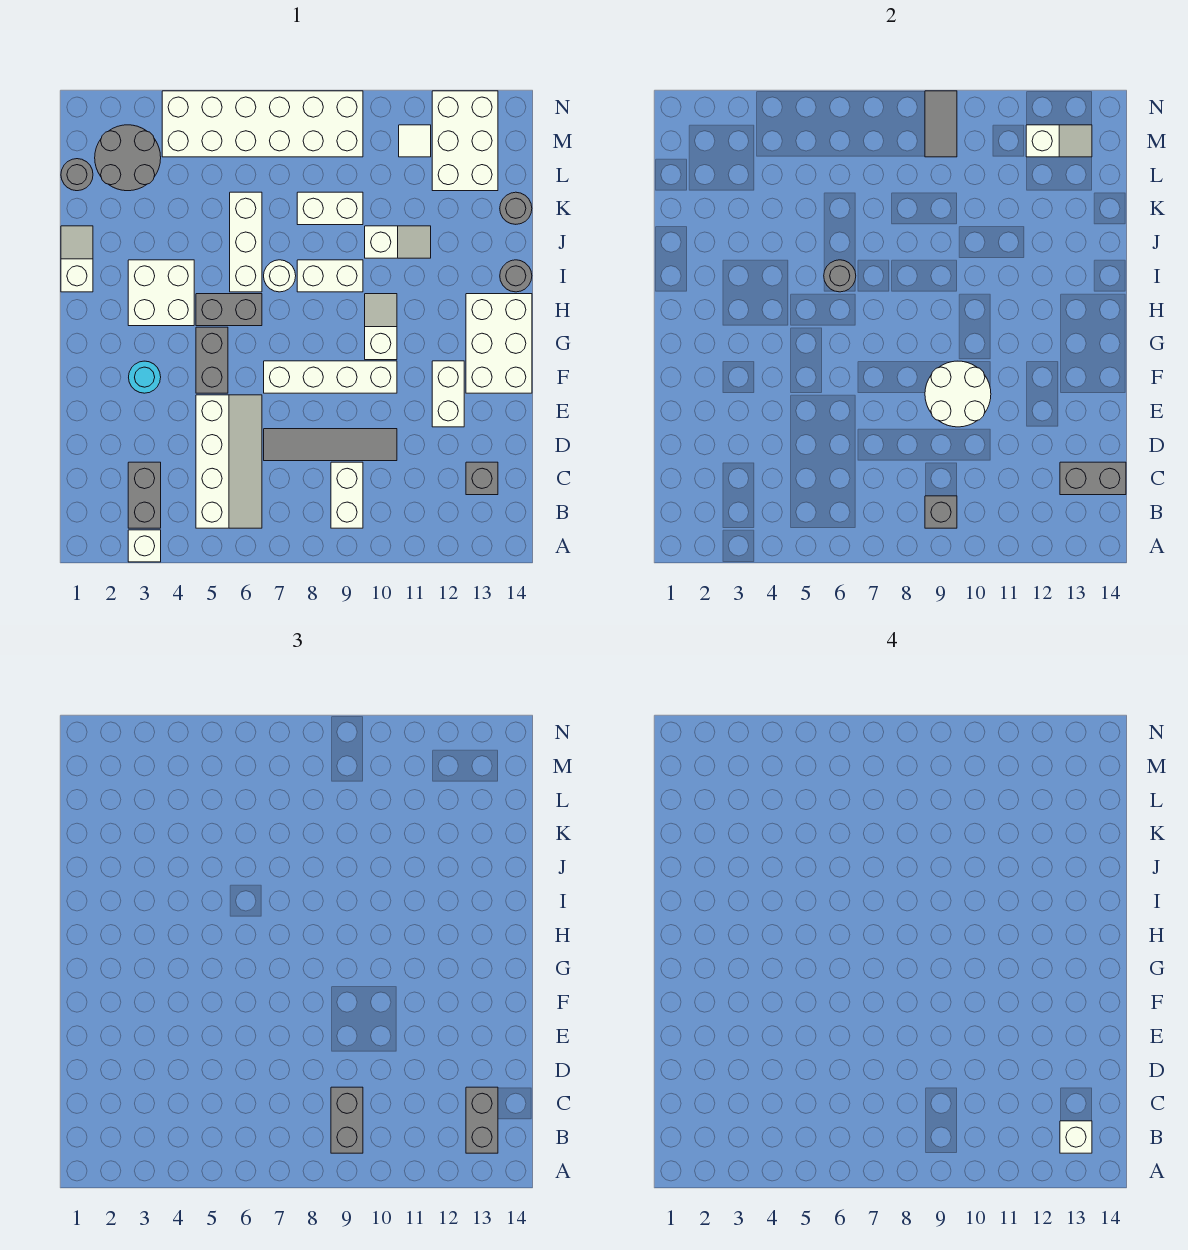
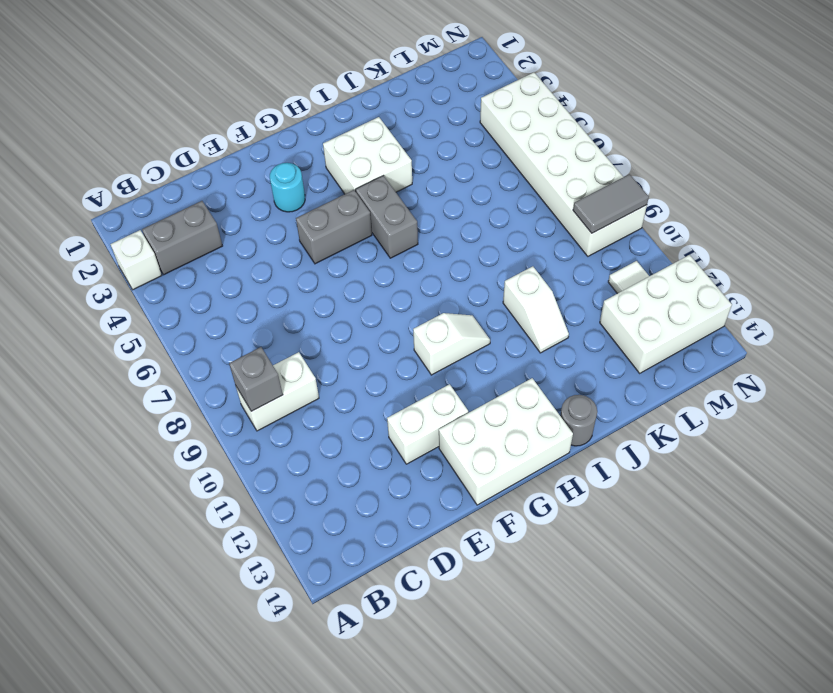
none -> white slope B5:E6 level 1 top 5
none -> grey brick C13 level 1
none -> grey tile D7:D10 level 1
none -> white brick F7:F10 level 1

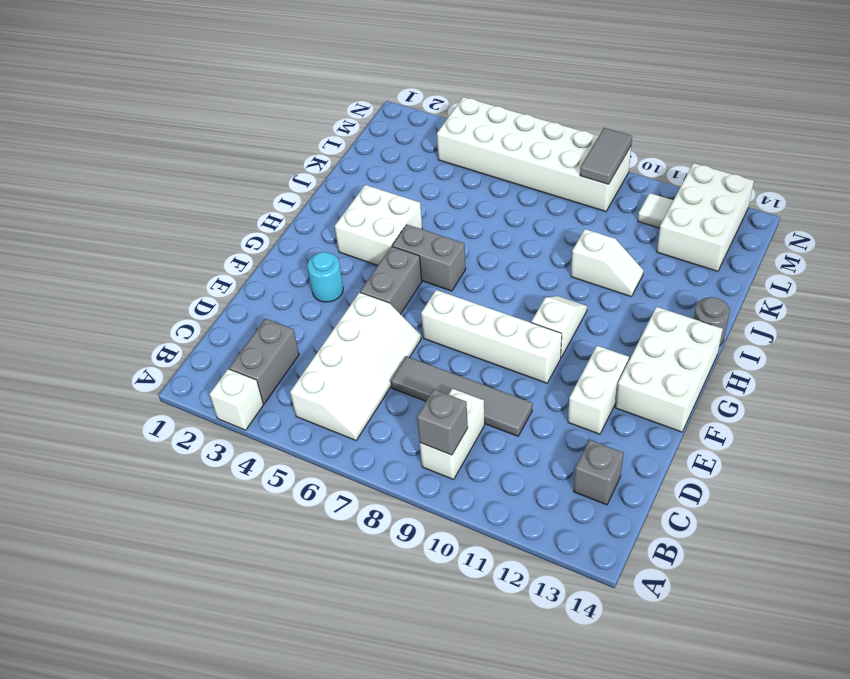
none -> white slope I1:J1 level 1 top I
none -> white brick I6:K6 level 1
none -> white round brick I7 level 1
none -> white brick I8:I9 level 1

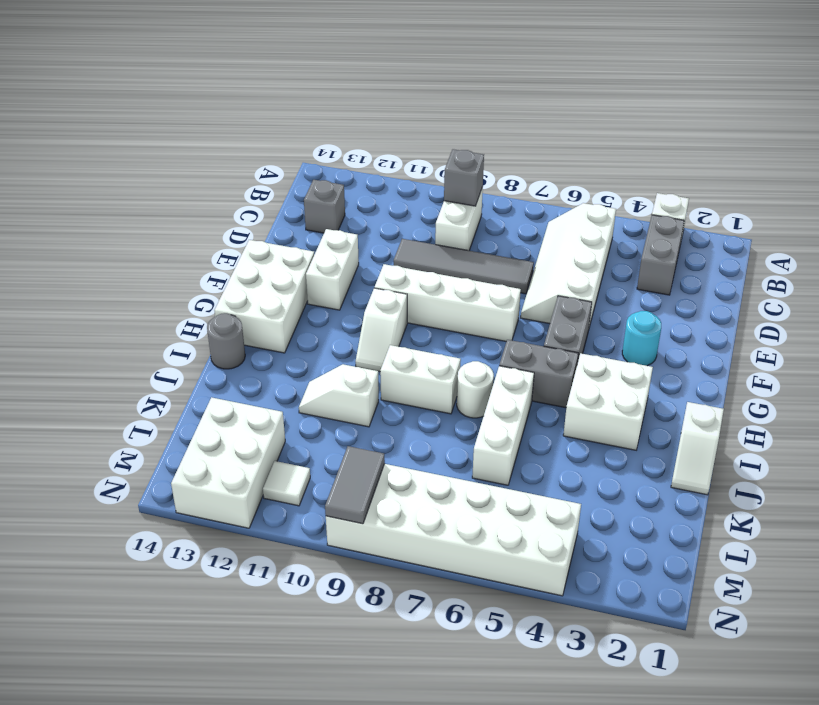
none -> white brick K8:K9 level 1
none -> grey round brick K14 level 1
none -> grey round brick L1 level 1
none -> grey round brick L2:M3 level 1

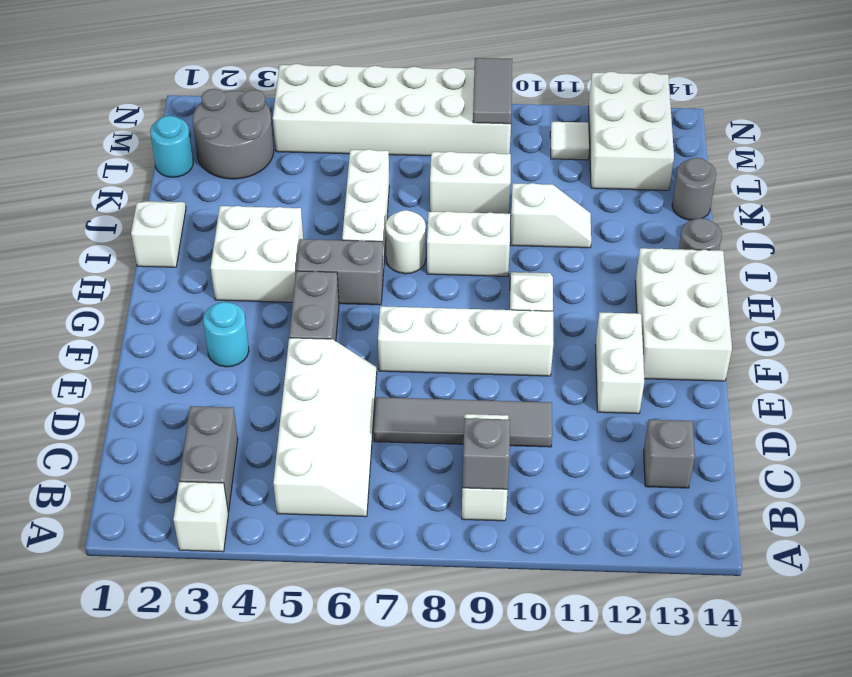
cyan round brick L1 level 1 -> grey round brick L1 level 1
none -> grey brick C13:C14 level 2
none -> white round brick E9:F10 level 2
none -> grey round brick I6 level 2
none -> white slope M12:M13 level 2 top 12

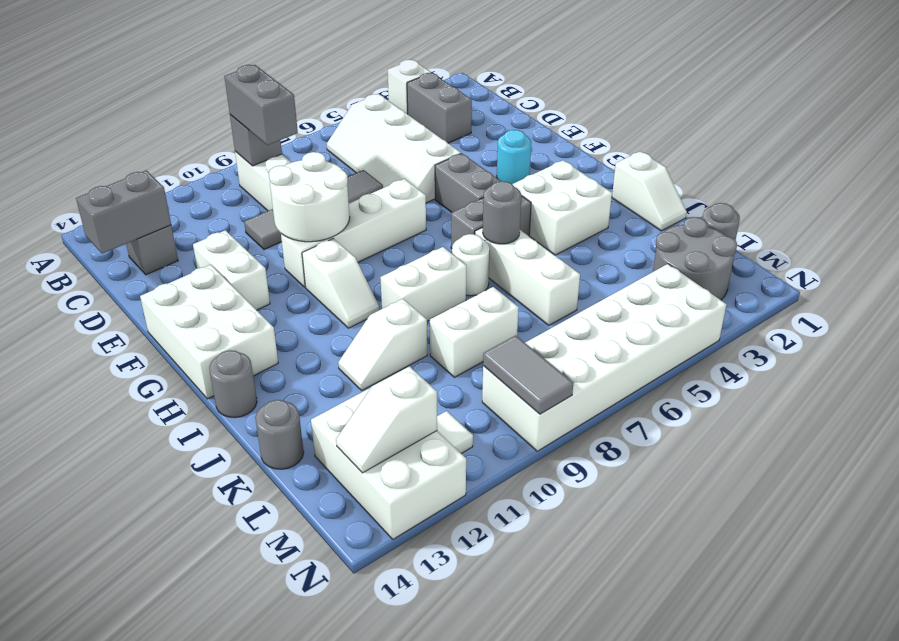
none -> grey brick B13:C13 level 3
none -> white brick B13 level 4

